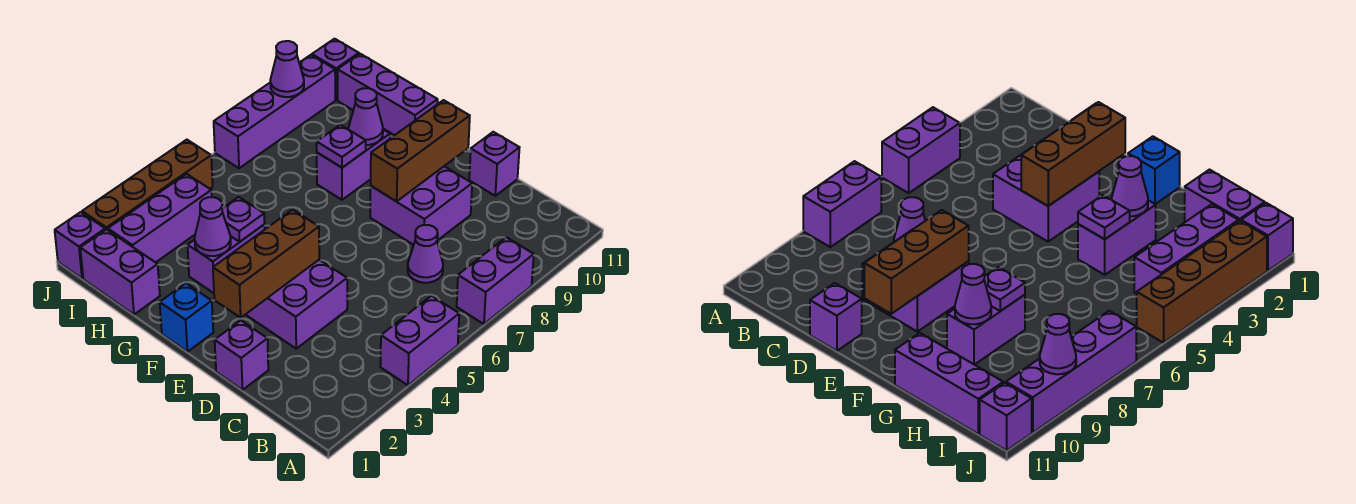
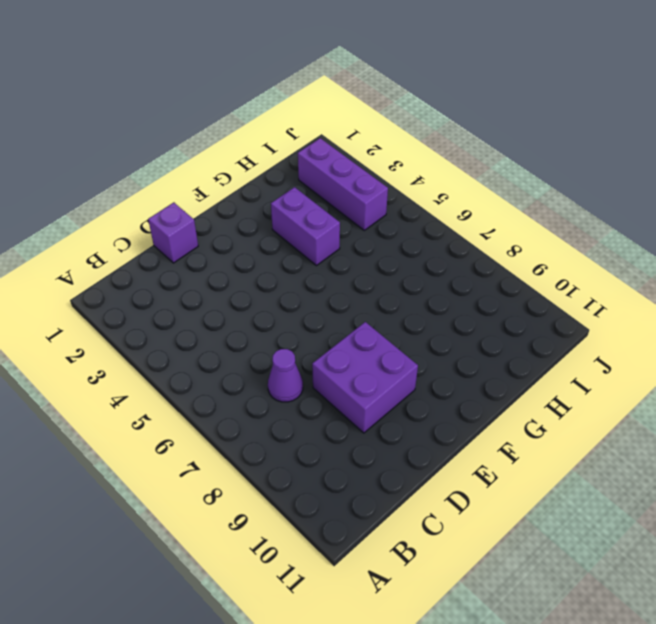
none -> purple brick A4:A5 level 1
none -> purple brick A7:A8 level 1
none -> purple brick D3:E4 level 1

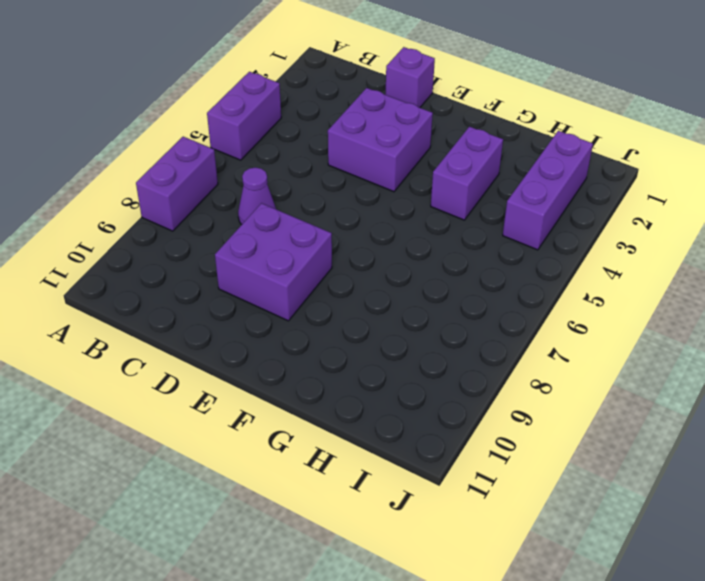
none -> purple brick D11 level 1
none -> blue brick F1 level 1
none -> purple brick G8:G9 level 1

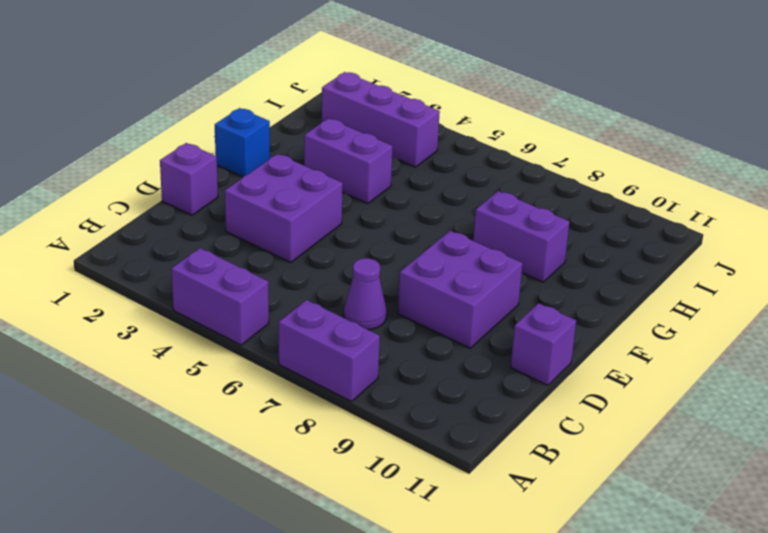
none -> purple brick G11:I11 level 1
none -> purple brick H1:I1 level 1
none -> purple brick J1 level 1

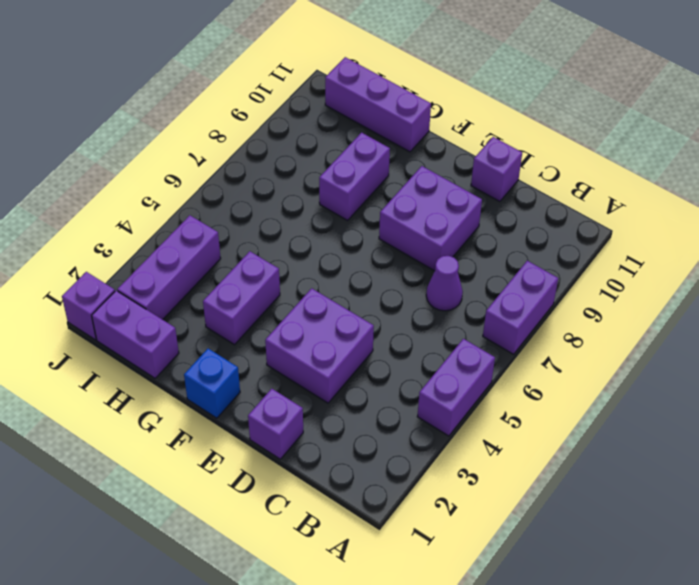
none -> brown brick J2:J5 level 1
none -> purple brick J7:J10 level 1
none -> purple brick J11 level 1

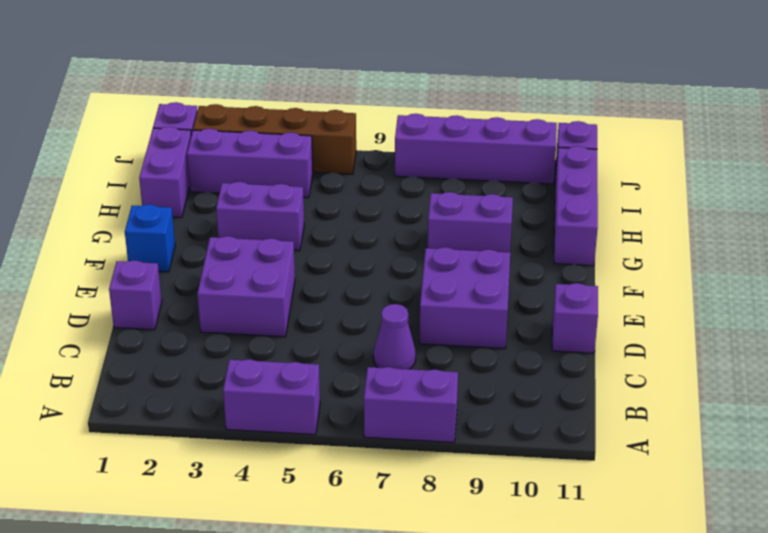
none -> brown brick E2:E4 level 2
none -> brown brick E8:E10 level 2
none -> purple cone G3 level 2

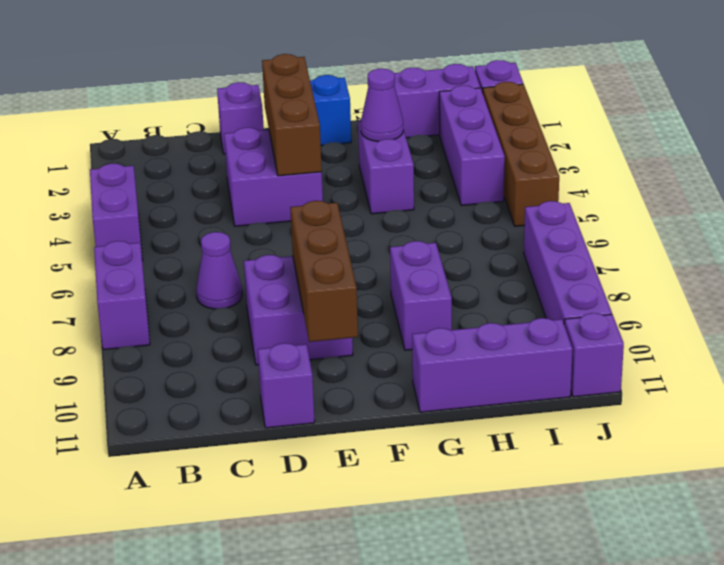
none -> purple plate G4 level 2
none -> purple plate G8 level 2
none -> purple cone G9 level 2

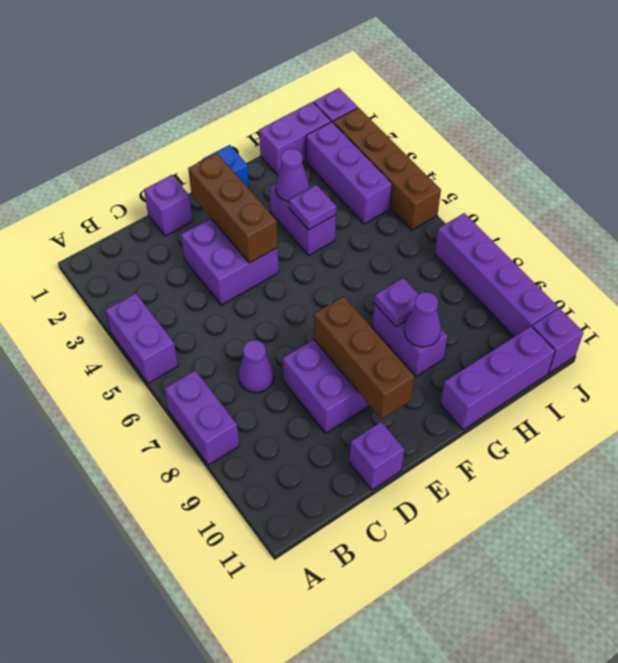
none -> purple cone J9 level 2

